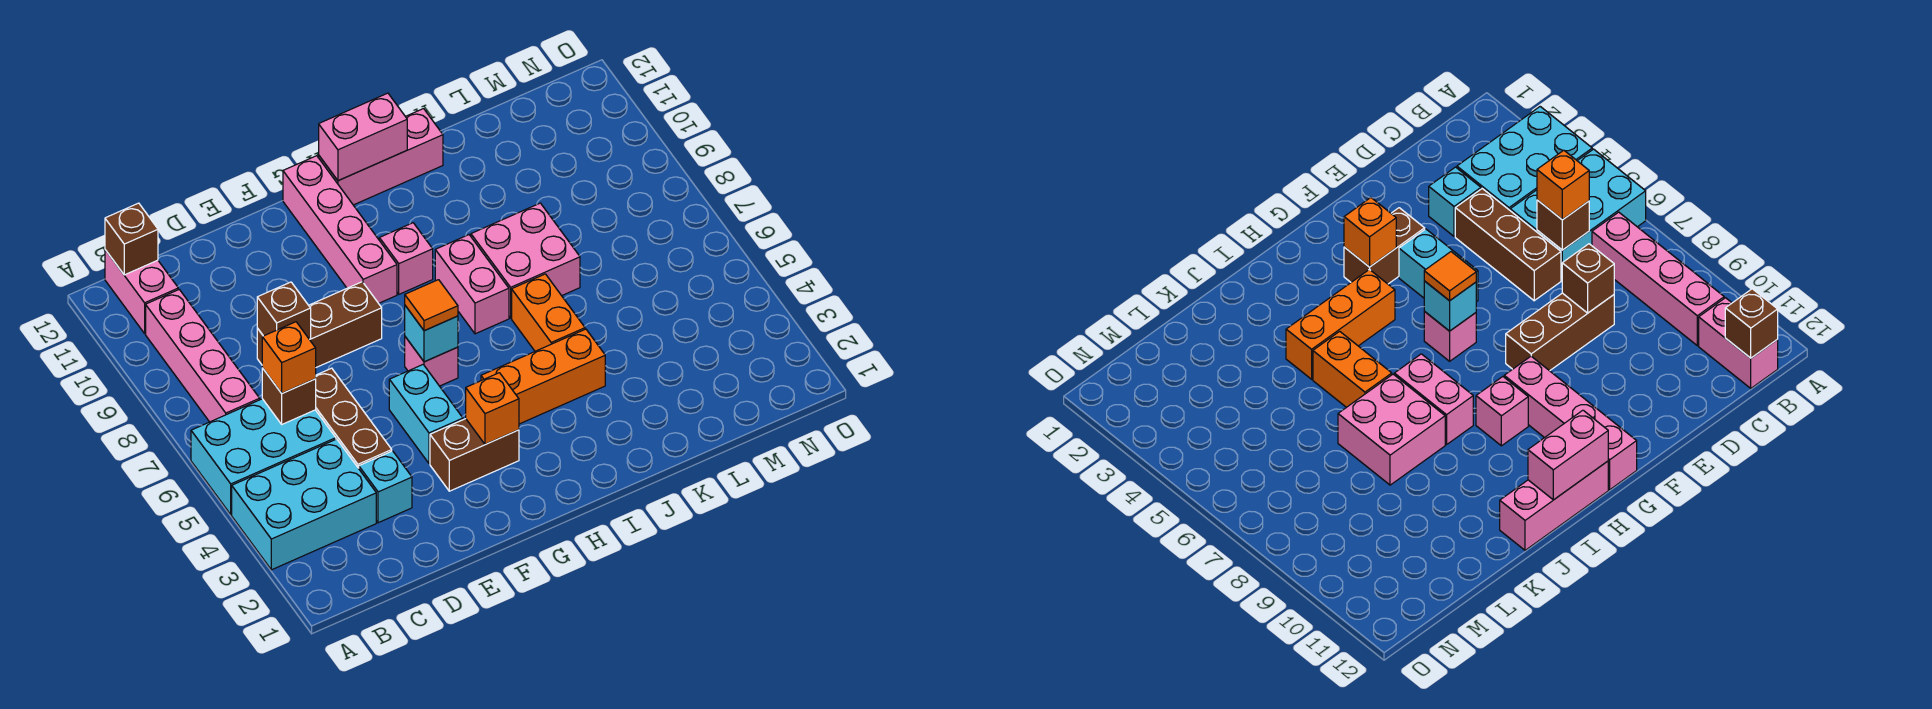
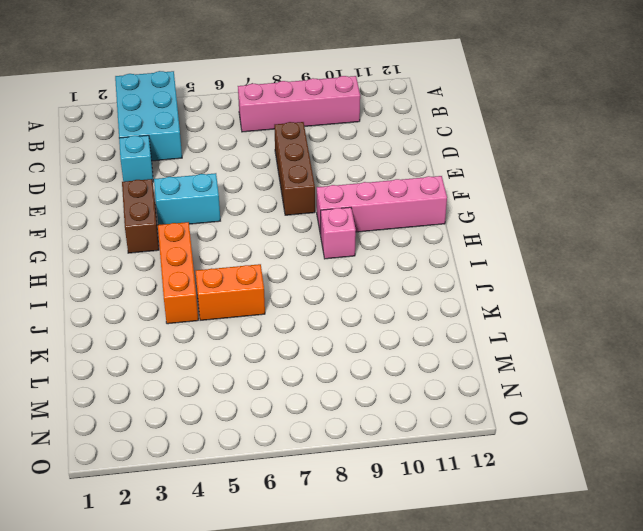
none -> cyan brick A5:C6 level 1
none -> pink brick B11:B12 level 1
none -> brown brick D4:D6 level 1

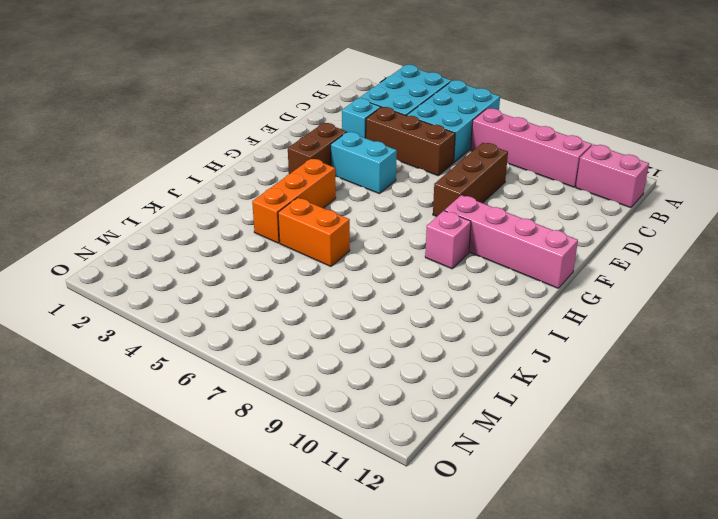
none -> pink brick G6 level 1
none -> pink brick H12:J12 level 1
none -> pink brick I7:I8 level 1

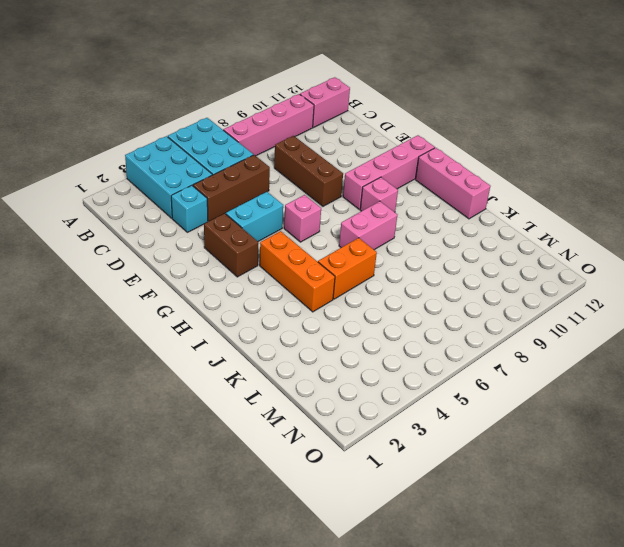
none -> pink brick J7:K8 level 1
none -> brown brick B12 level 2
none -> brown brick C6 level 2

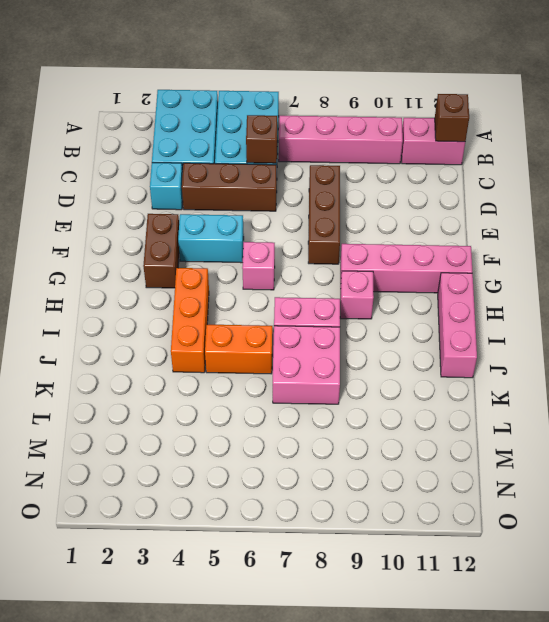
none -> brown brick D8 level 2
none -> orange brick G3 level 2
none -> cyan brick G6 level 2

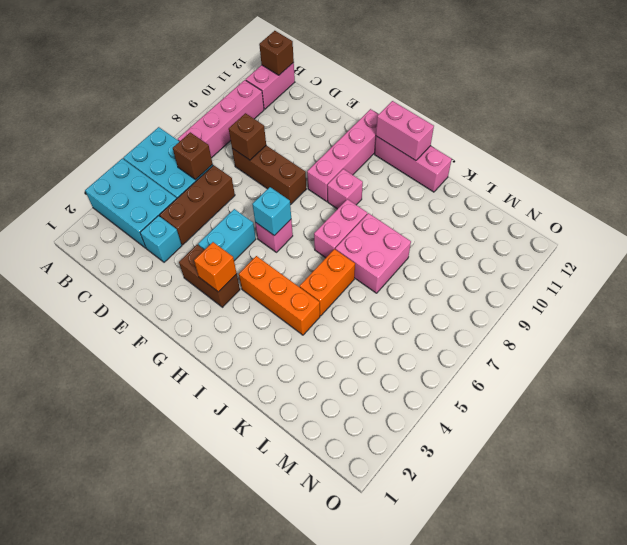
none -> orange brick C6 level 3
none -> orange tile G6 level 3

